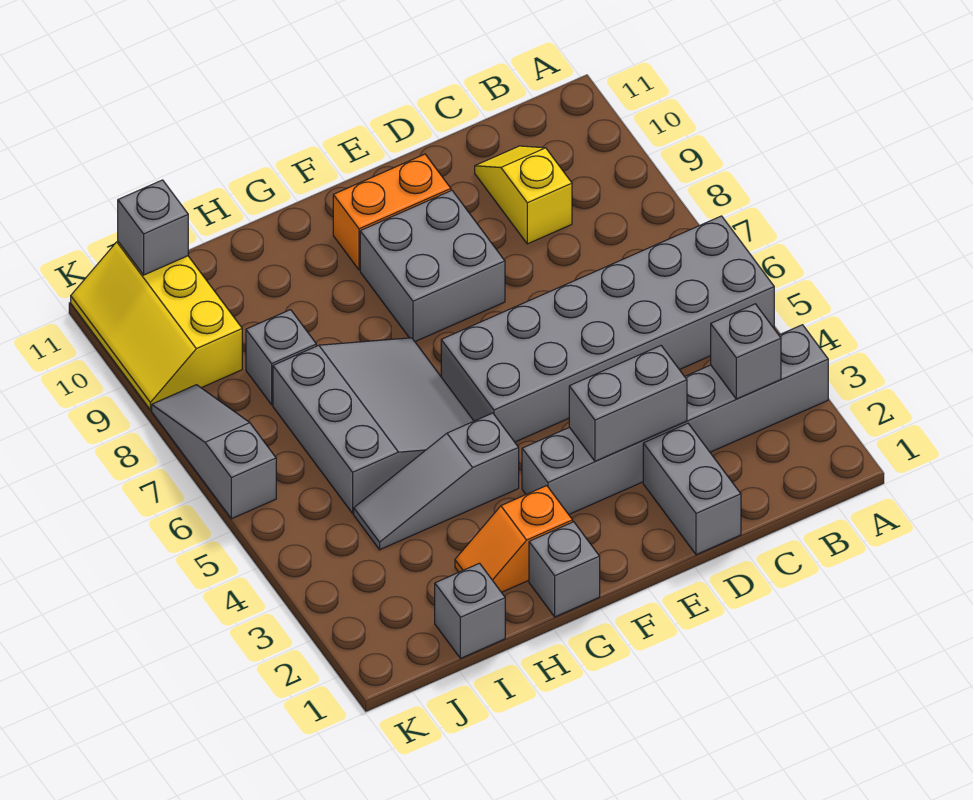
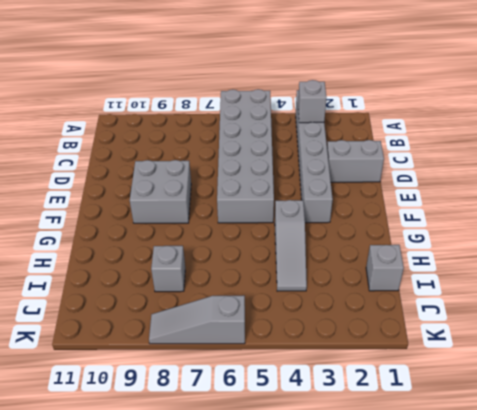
none -> yellow slope C9:C10 level 1 top 9
none -> orange brick E10:F10 level 1
none -> grey brick G1 level 1

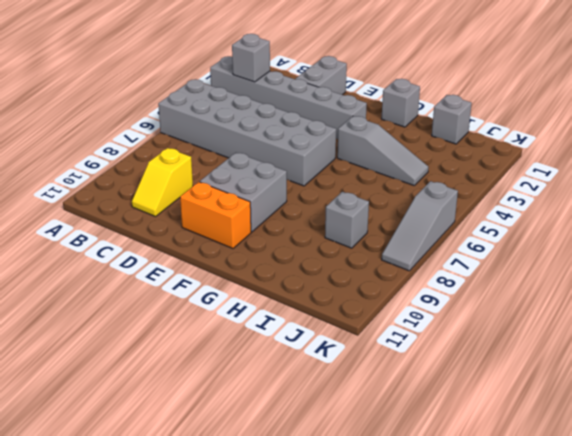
none -> orange slope G2:H2 level 1 top G
none -> grey slope G5:I7 level 1 top I
none -> yellow slope J9:K11 level 1 top J

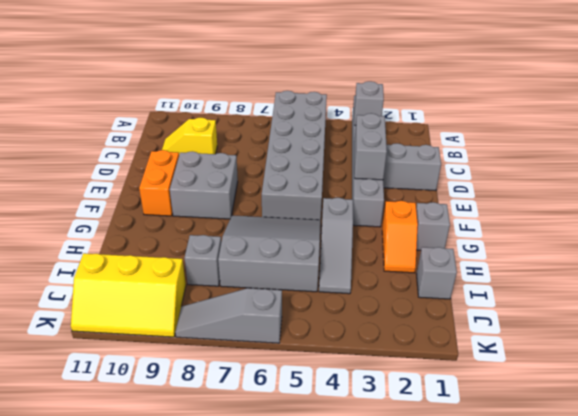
none -> grey brick J11 level 2

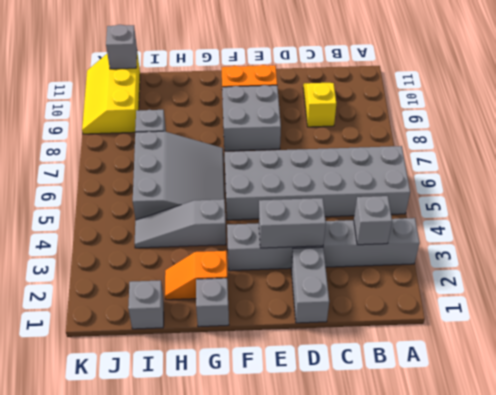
none -> grey slope K6:K8 level 1 top 6

